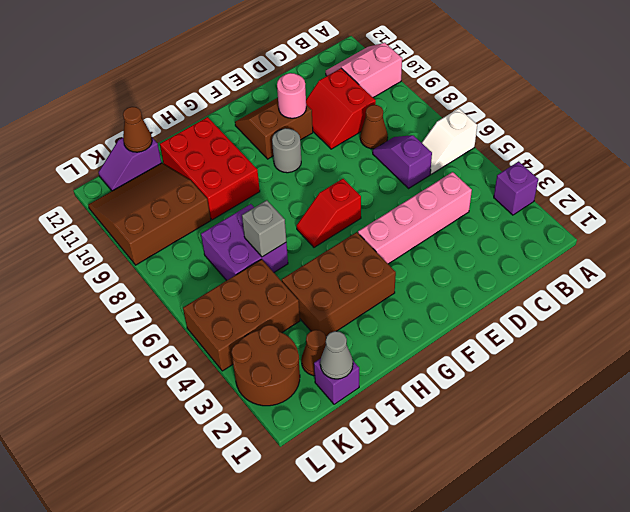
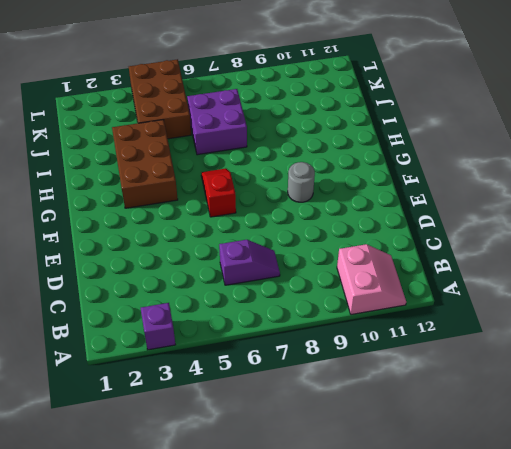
none -> white slope A6:B6 level 1 top A
none -> pink brick C4:F4 level 1
none -> brown cone C8 level 1

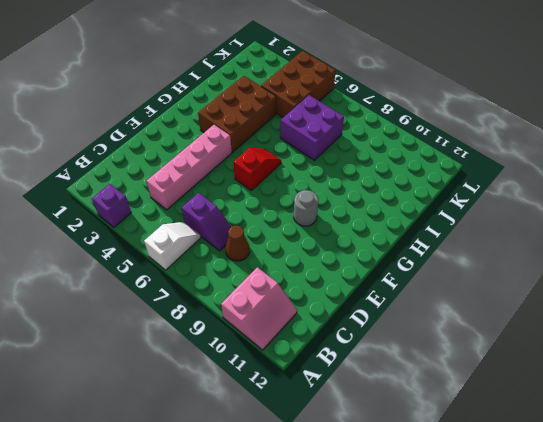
none -> red slope C9:D10 level 1 top C
none -> brown slope E10:F11 level 1 top 10
none -> red brick H9:I11 level 1

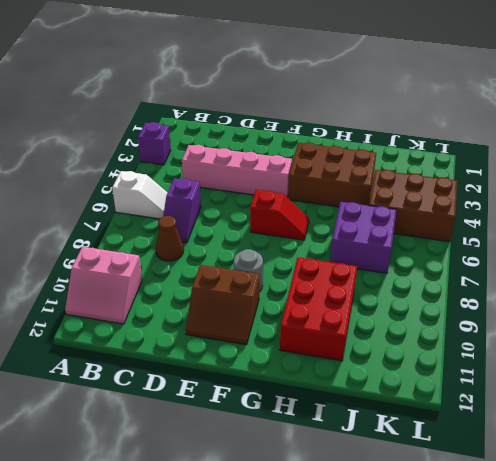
none -> red slope C9:D10 level 1 top C
none -> purple brick J1 level 1
none -> brown cone J2 level 1

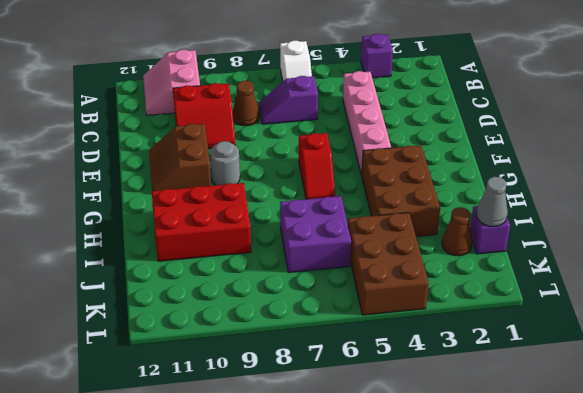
none -> brown slope J9:L11 level 1 top 9
none -> purple slope J12:K12 level 1 top J
none -> brown round brick K2:L3 level 1

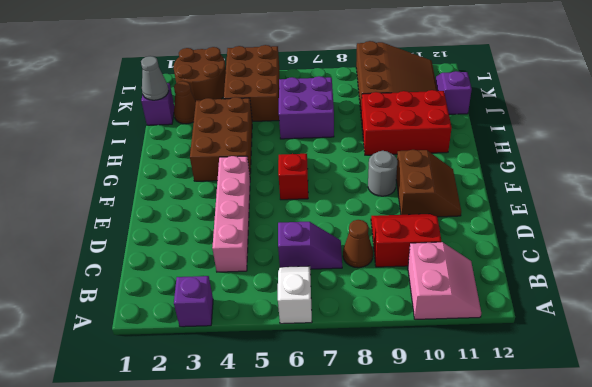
none -> pink round brick E10 level 2
none -> grey brick I6 level 2
none -> brown cone J12 level 2

